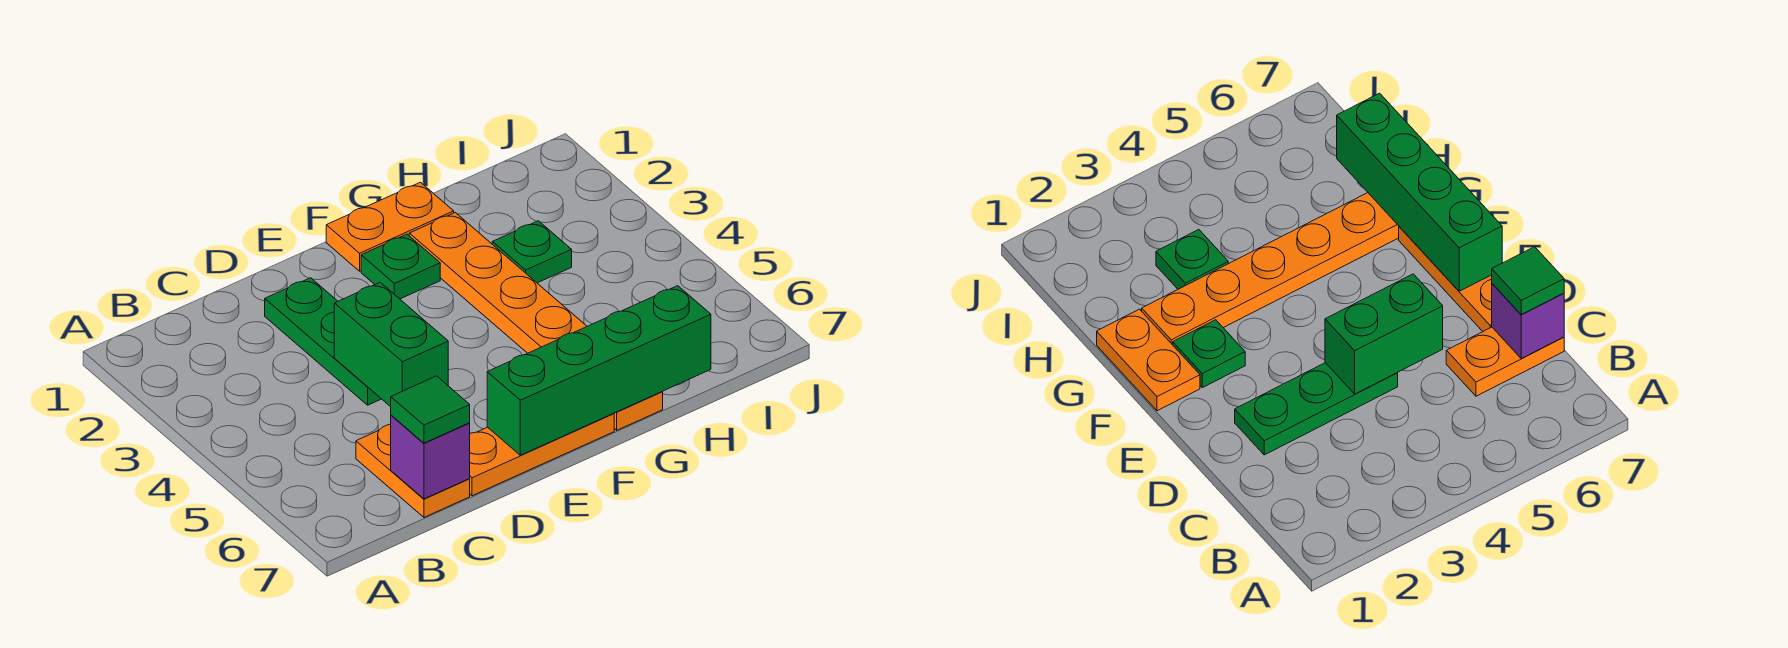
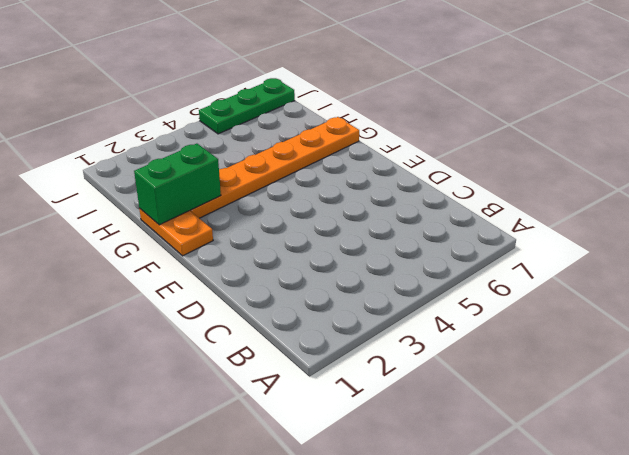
green brick G1:G2 level 2 -> green brick D4:D5 level 2
green plate J5:J7 level 1 -> green plate D2:D4 level 1
none -> orange plate C6:C7 level 1
none -> orange plate D7:F7 level 1

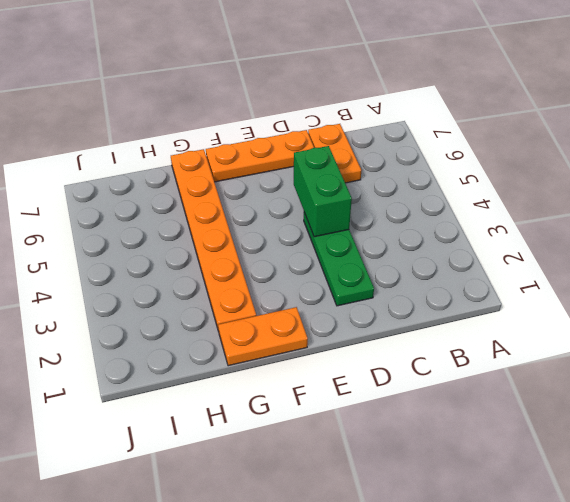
none -> green plate F2 level 1
none -> green plate H3 level 1

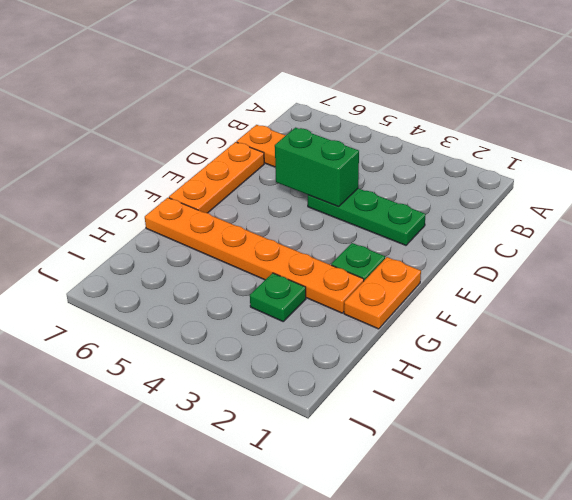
none -> purple brick C7 level 2
none -> green brick E7:H7 level 2

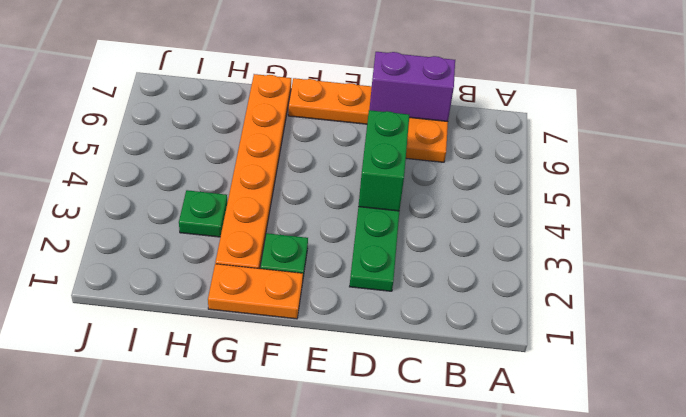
purple brick C7:D7 level 2 -> purple brick C7 level 2
none -> green brick E7:H7 level 2
none -> green tile C7 level 3

